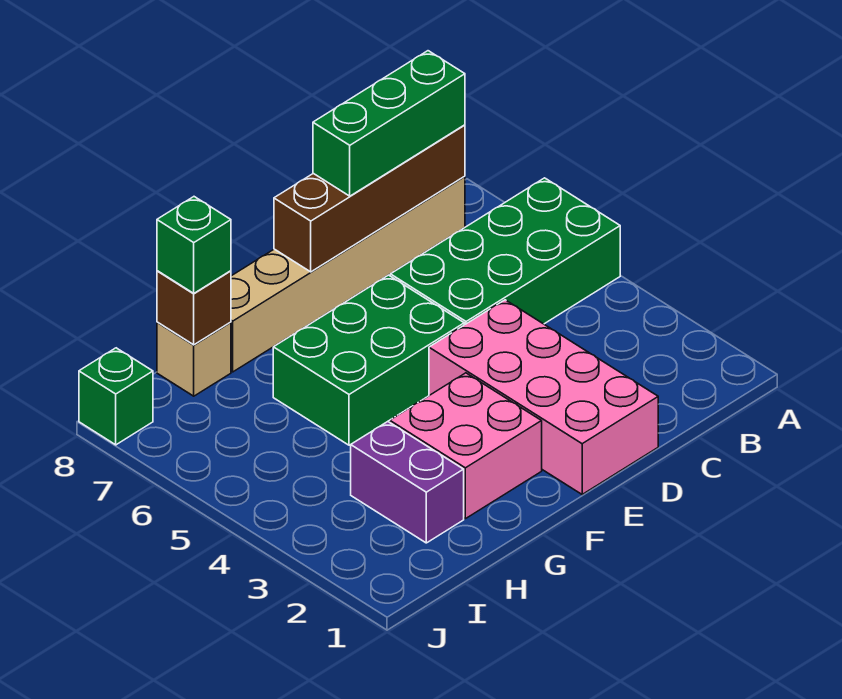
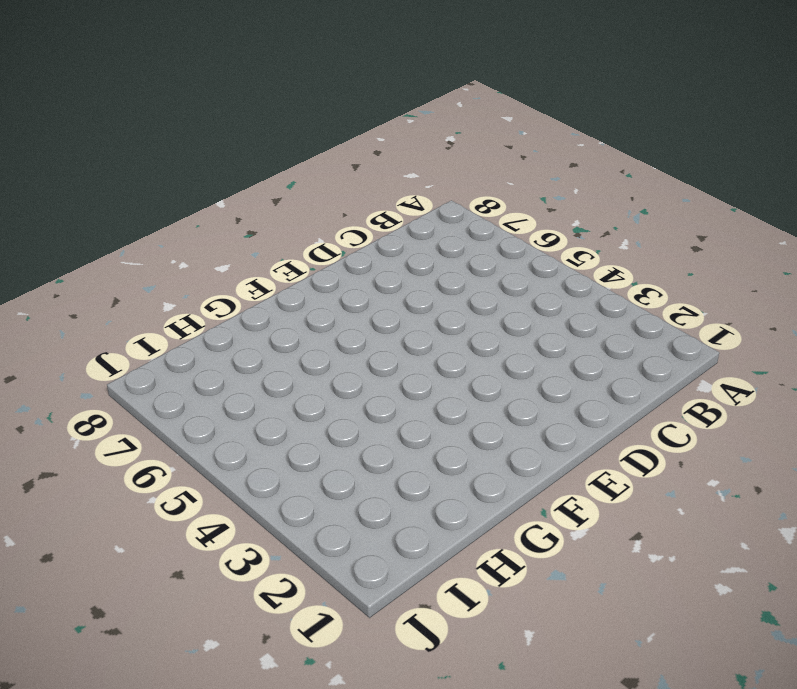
none -> green brick A5:D6 level 1
none -> tan brick B8:G8 level 1
none -> pink brick D1:E4 level 1

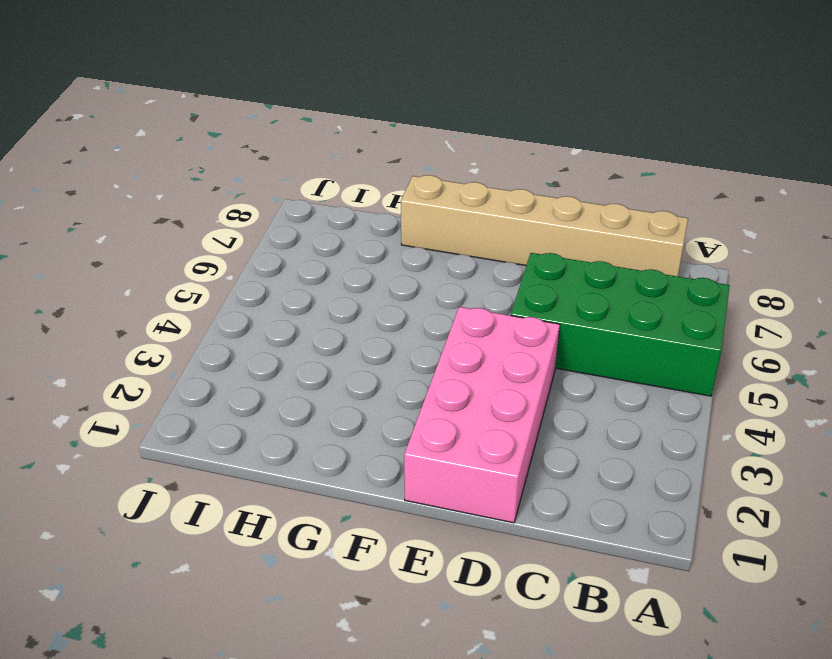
none -> green brick E5:G6 level 1
none -> pink brick F2:G3 level 1
none -> purple brick H2:H3 level 1

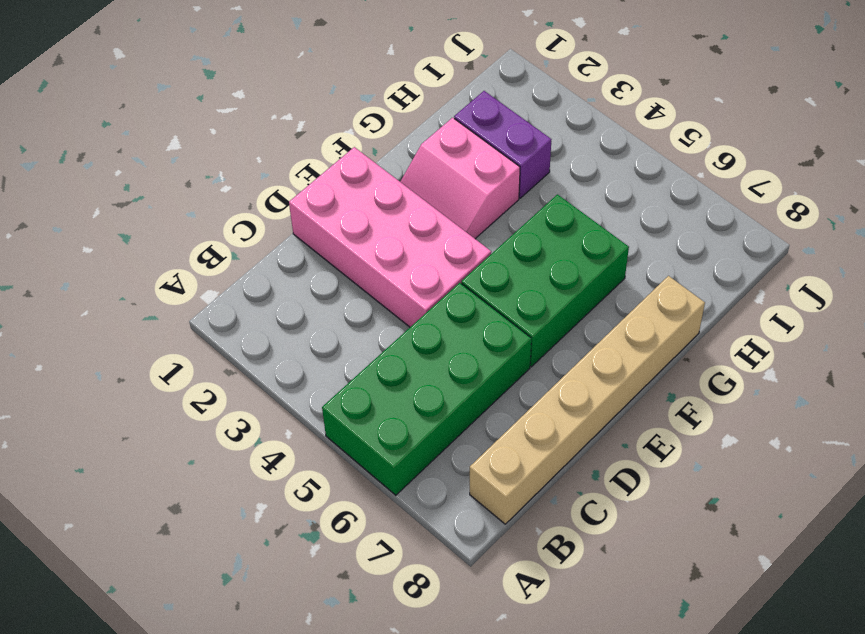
pink slope F2:G3 level 1 top G -> pink brick F2:G3 level 1
none -> tan brick H8 level 1
none -> green brick J8 level 1
none -> brown brick B8:E8 level 2

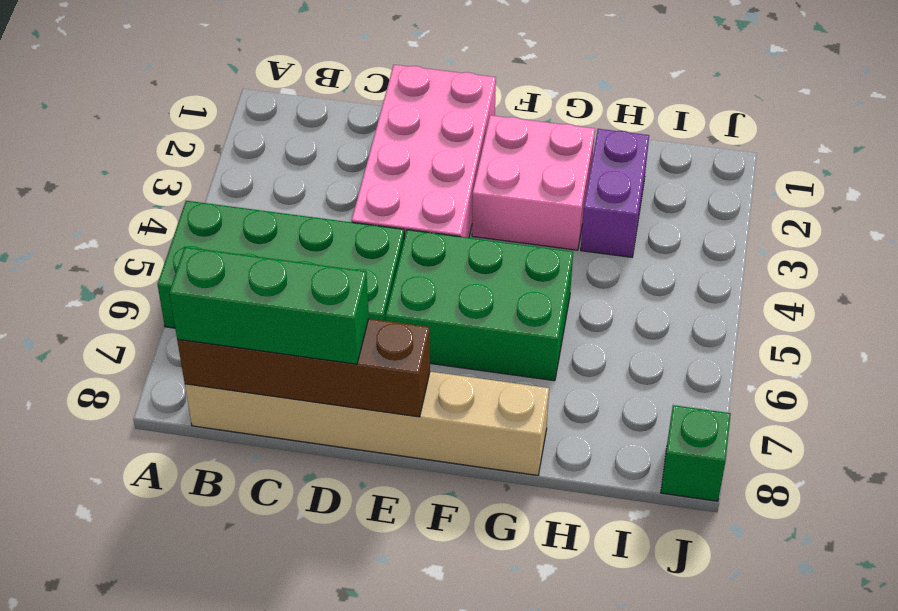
none -> tan brick H8 level 1
none -> brown brick H8 level 2
none -> green brick H8 level 3

